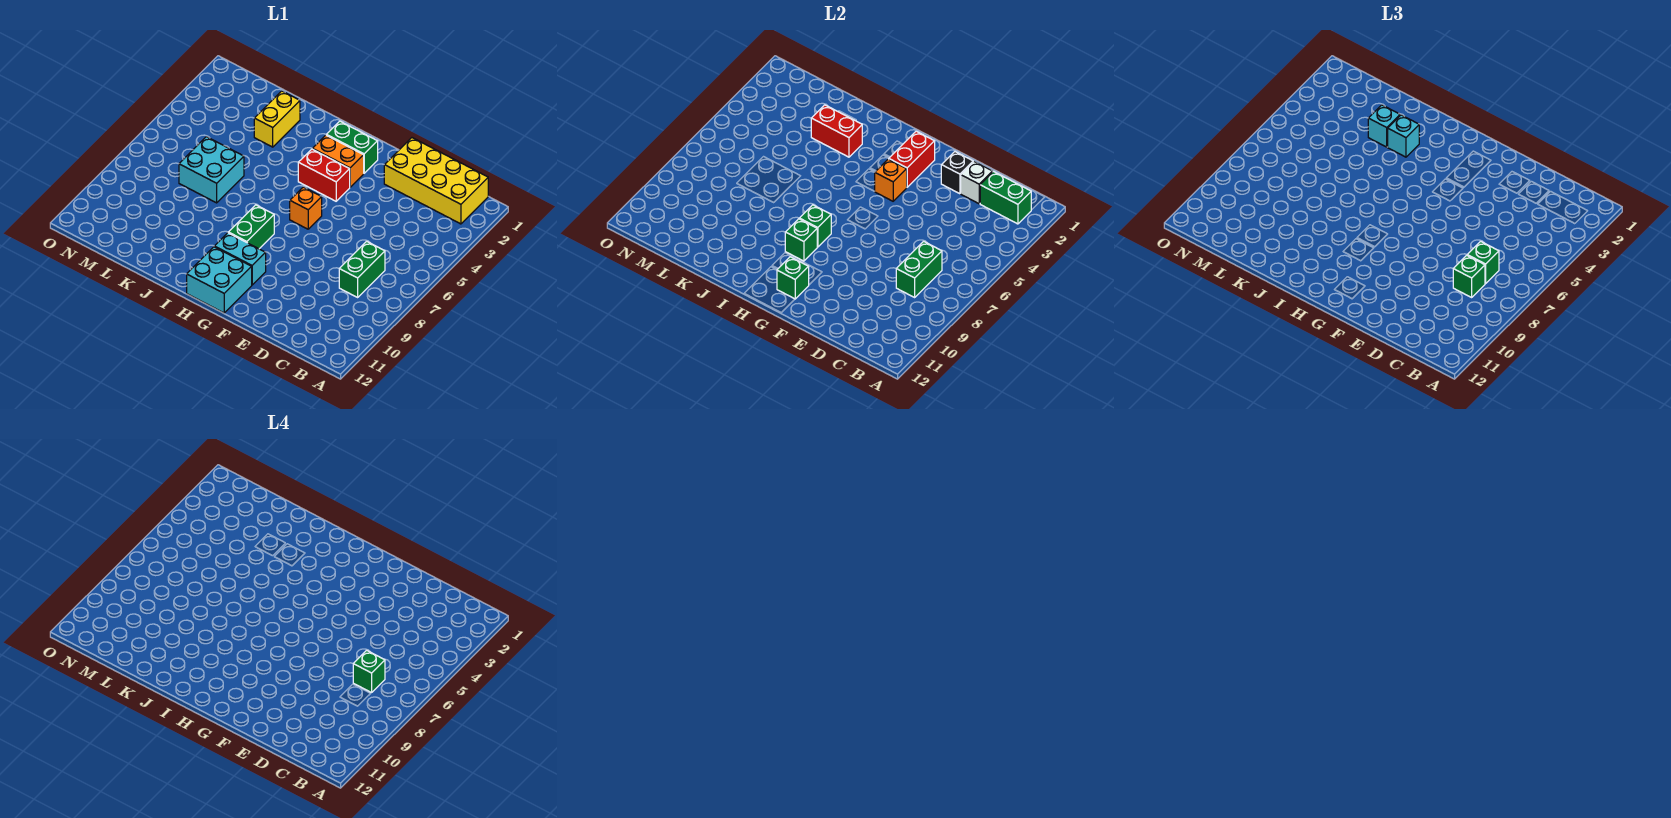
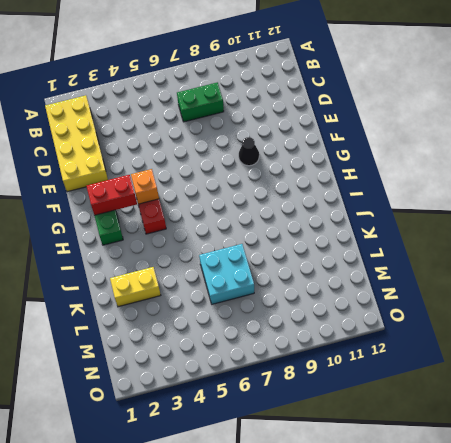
black cone F9 level 1 -> none
none -> orange brick G3:H3 level 1
none -> orange brick G6 level 1
none -> cyan brick G10:H10 level 1

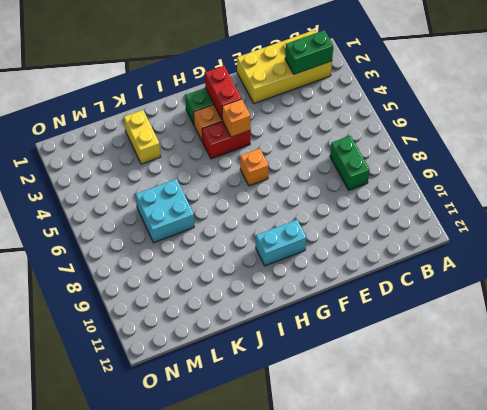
none -> cyan brick G11:H12 level 1
none -> green brick H8:H9 level 1
none -> green brick C7:C8 level 2

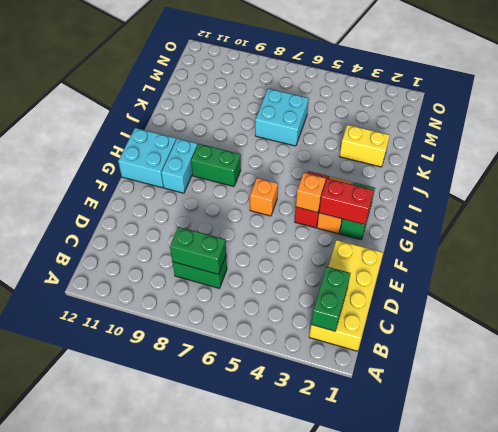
none -> white brick D2 level 2
none -> black brick E2 level 2
none -> green brick G11 level 2

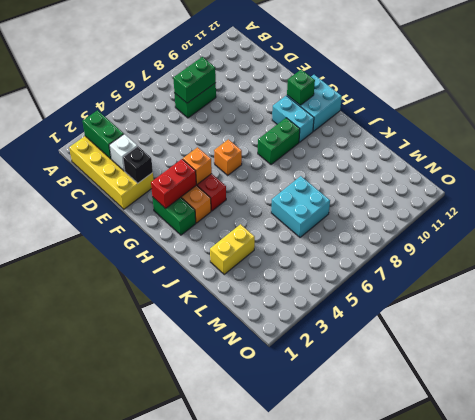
none -> green brick H8 level 2
none -> green brick H9 level 2
none -> red brick J3:K3 level 2

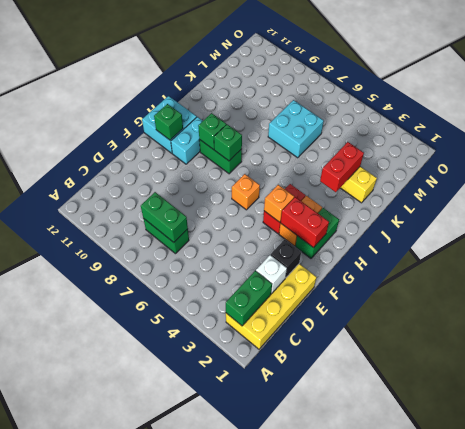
none -> green brick C7 level 3
none -> green brick C8 level 3
none -> cyan brick J3 level 3

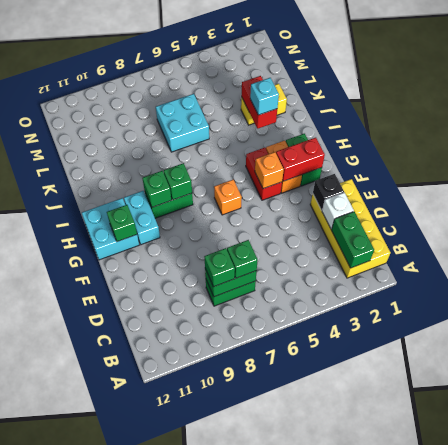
none -> cyan brick K3 level 3
none -> green brick C7 level 4

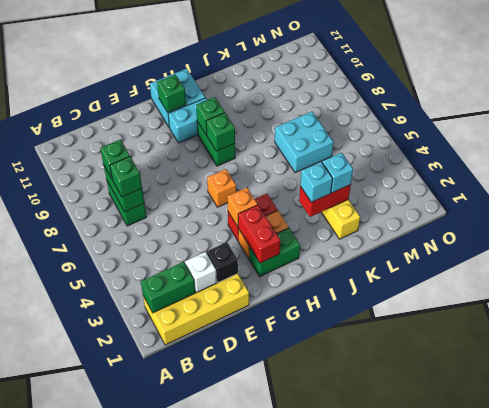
none -> green brick C7 level 4

